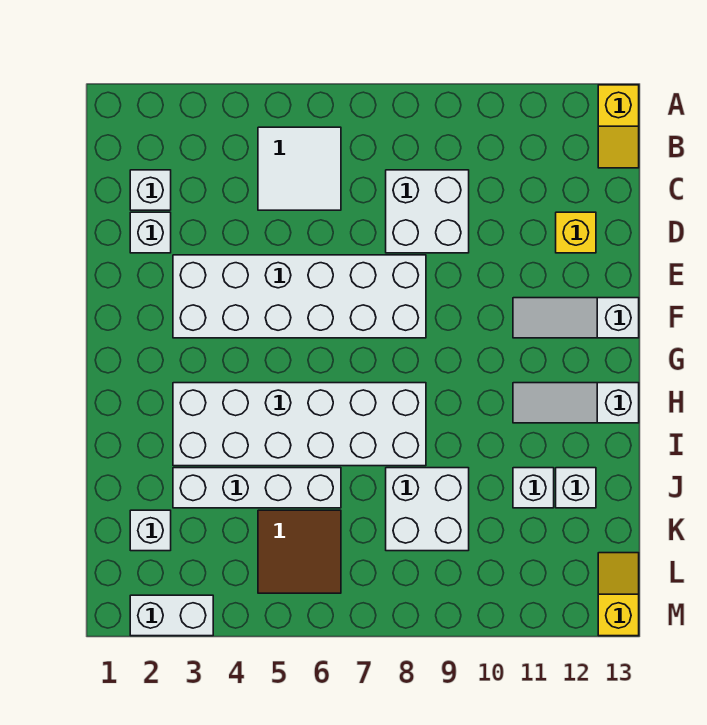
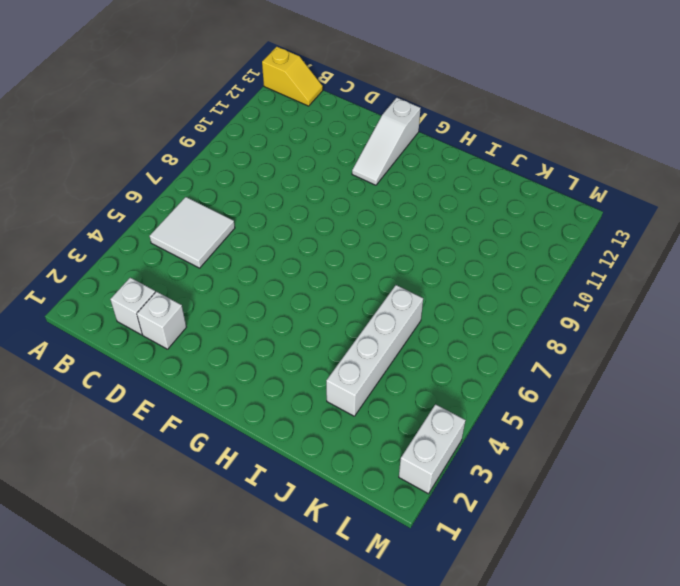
none -> white brick C8:D9 level 1
none -> yellow brick D12 level 1
none -> white brick E3:F8 level 1

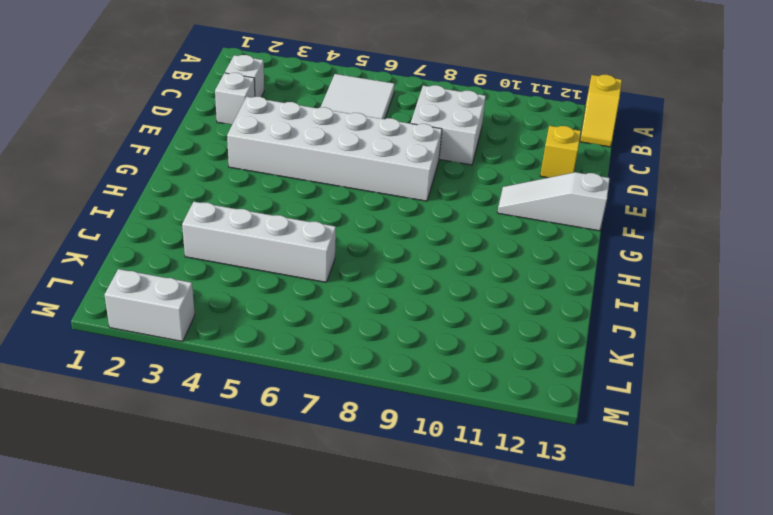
none -> white brick H3:I8 level 1
none -> white slope H11:H13 level 1 top 13
none -> white brick J8:K9 level 1

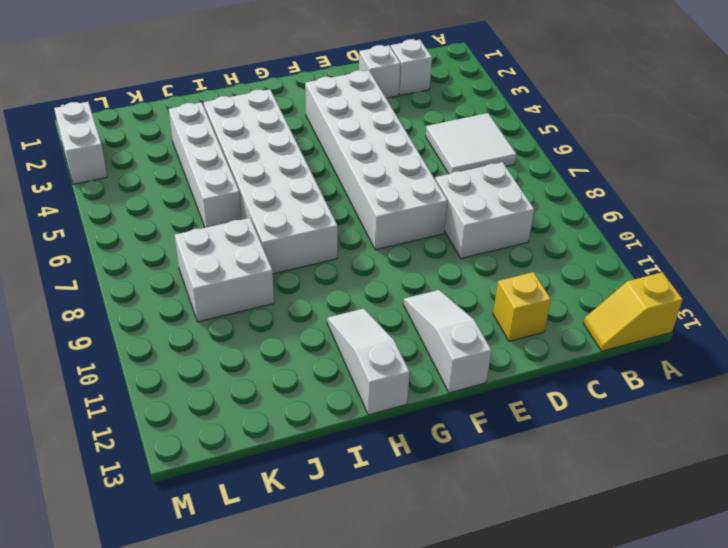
none -> white brick J11 level 1
none -> white brick J12 level 1
none -> white brick K2 level 1

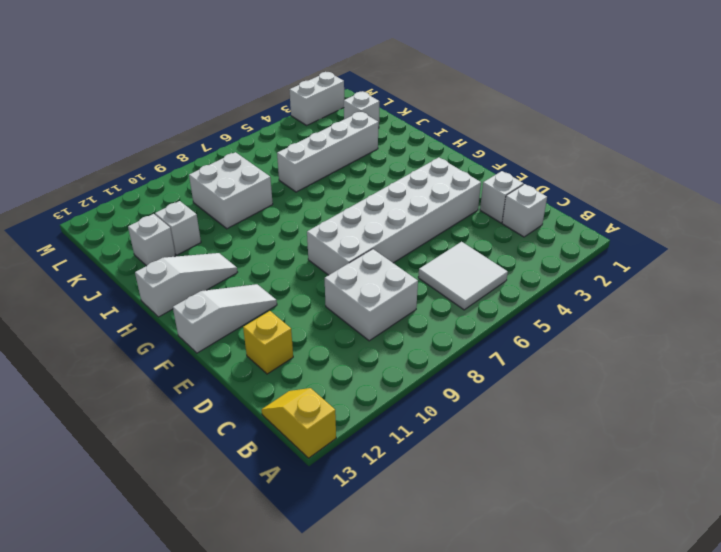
none -> white brick H3:I8 level 1
none -> brown tile K5:L6 level 1
none -> yellow slope L13:M13 level 1 top M

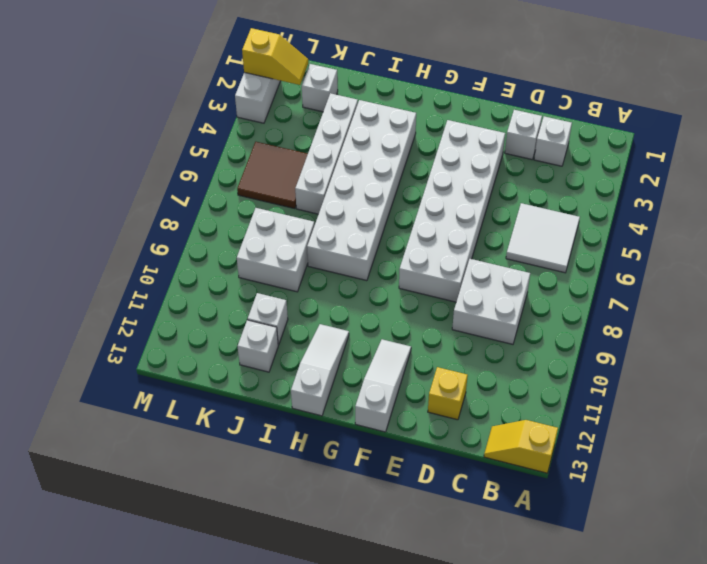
yellow slope L2:M2 level 2 top M -> yellow slope L13:M13 level 1 top M

